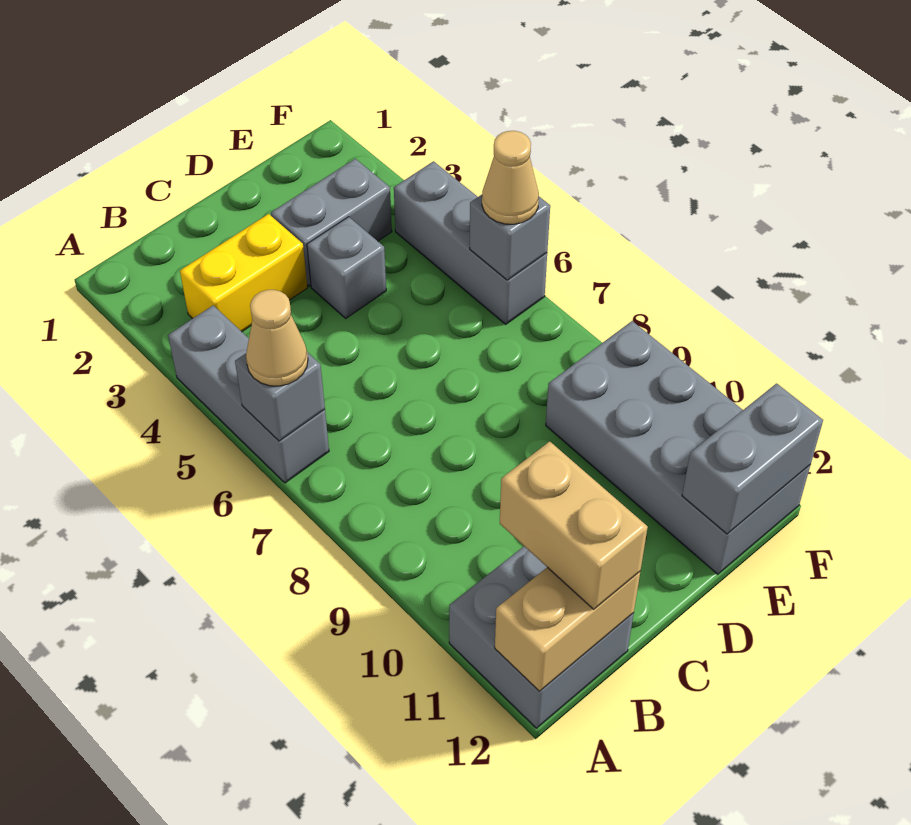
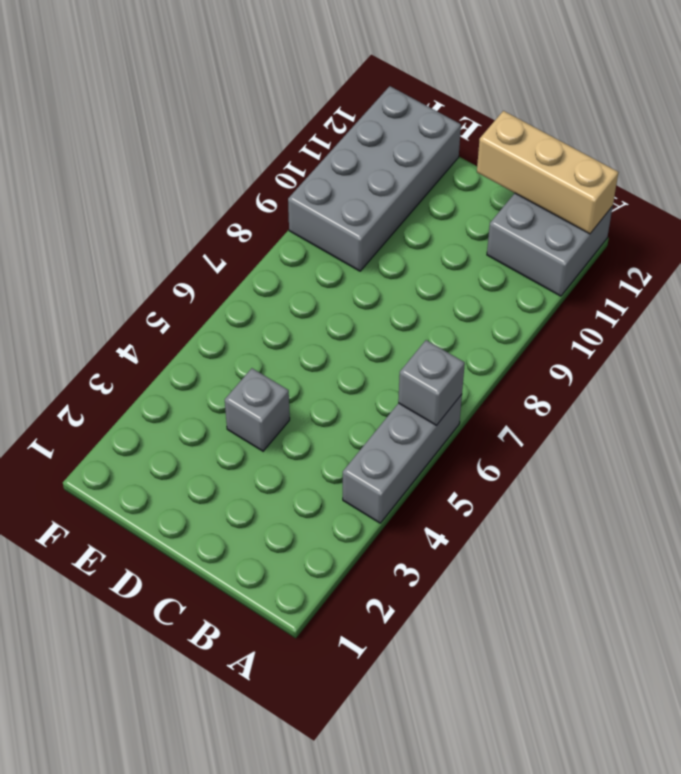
tan brick A12:C12 level 2 -> tan brick A12:B12 level 2
none -> yellow brick B3:C3 level 1
none -> grey brick D3:E3 level 1
none -> grey brick F4:F6 level 1

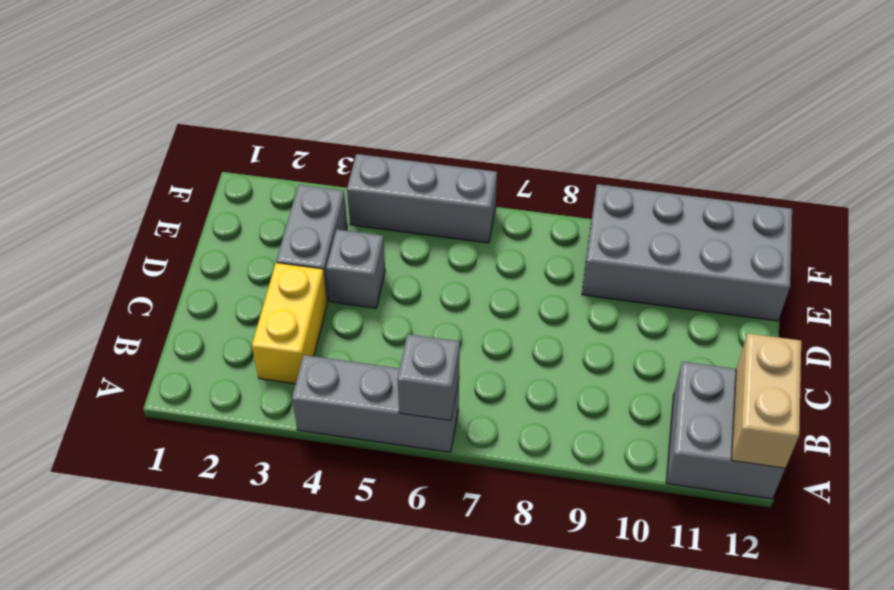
none -> grey brick E12:F12 level 2
none -> grey brick F6 level 2
none -> tan cone A6 level 3

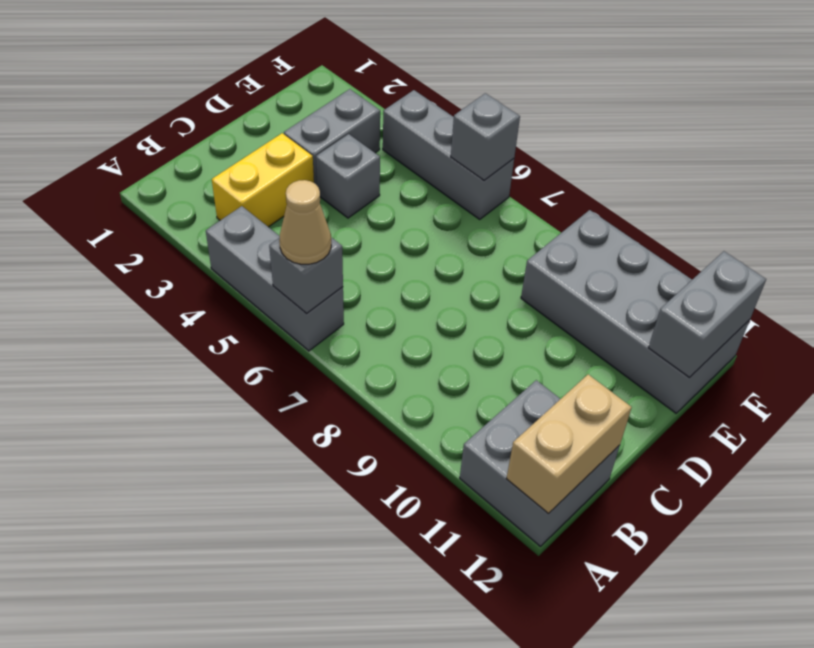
none -> tan brick B11:B12 level 3
none -> tan cone F6 level 3

